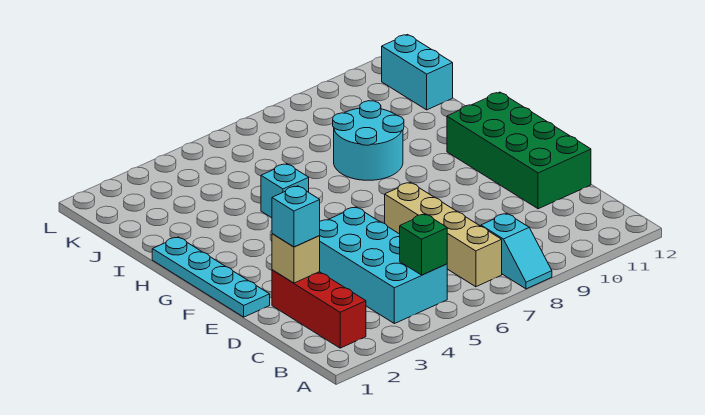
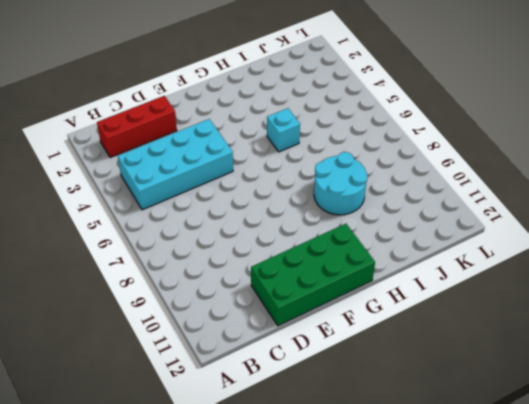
none -> cyan slope A8:B8 level 1 top B
none -> tan brick B7:E7 level 1
none -> cyan plate E1:H1 level 1

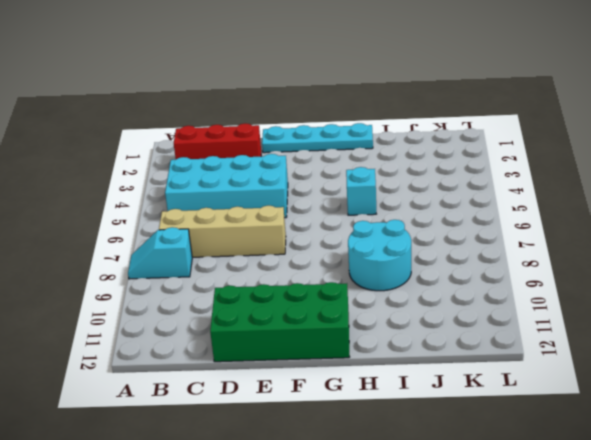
none -> cyan brick J12:K12 level 1
none -> green brick B5 level 2
none -> tan brick D2 level 2

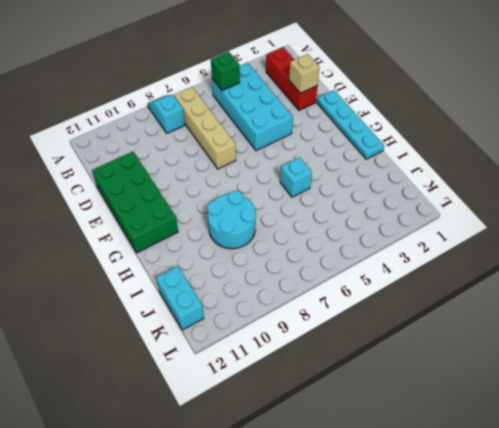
none -> cyan brick D2 level 3

